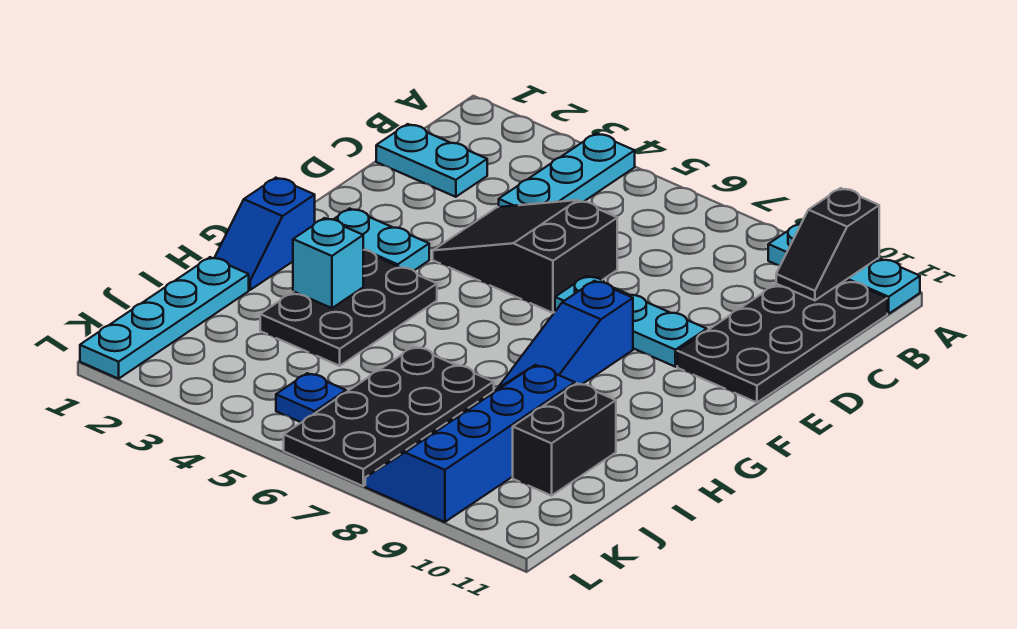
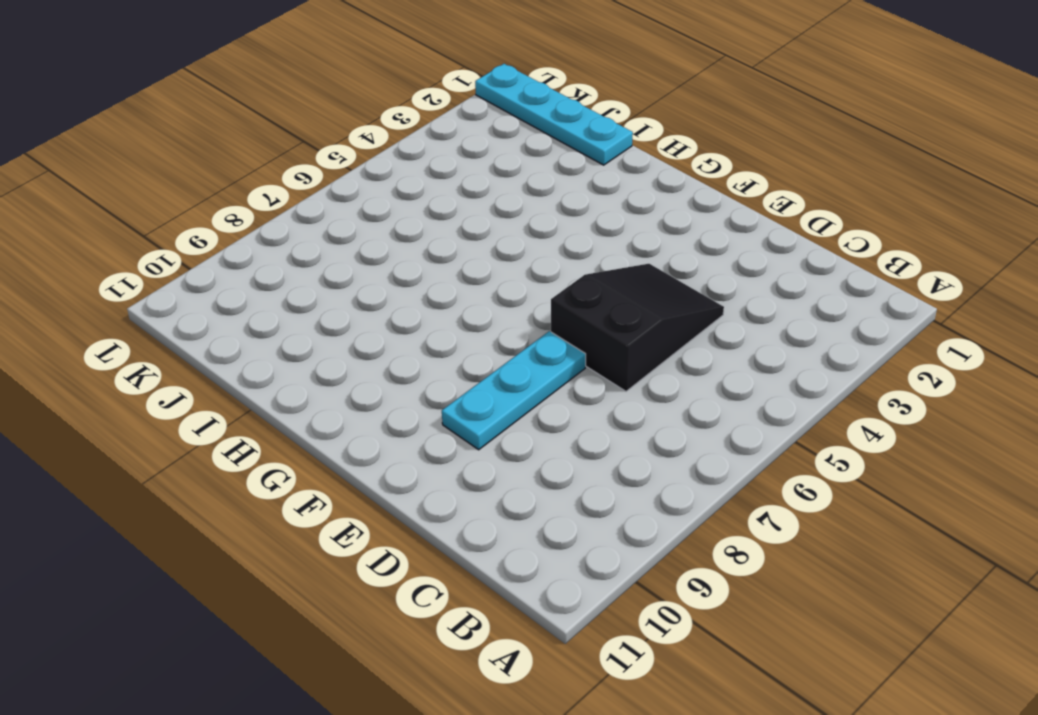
none -> cyan plate A4:C4 level 1
none -> cyan plate A9:A11 level 1
none -> black plate B10:E11 level 1

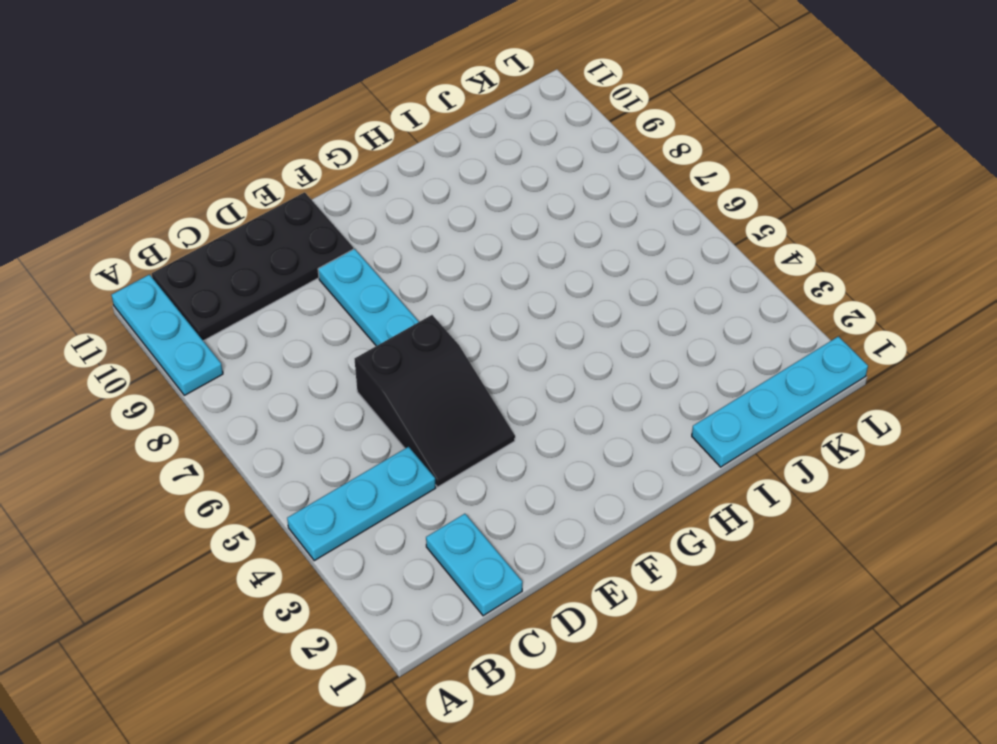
none -> cyan plate F2:F3 level 1
none -> blue slope F8:H8 level 1 top F
none -> blue slope G1:H1 level 1 top G

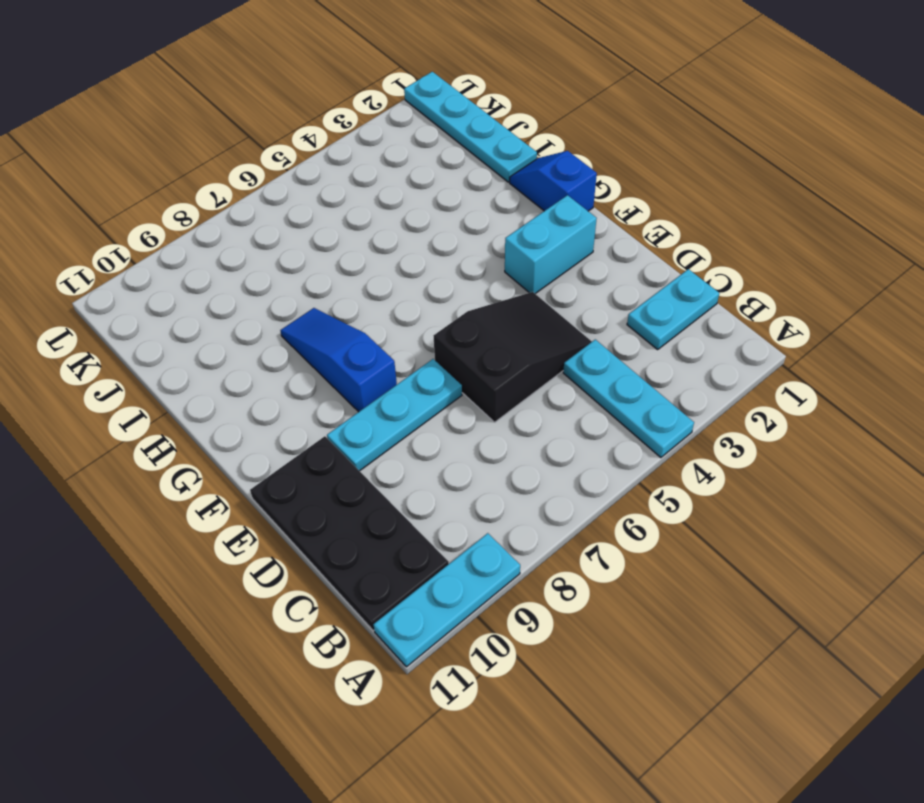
cyan brick F2:F3 level 1 -> cyan plate F2:F3 level 1
none -> black plate G3:I4 level 1
none -> black plate I6:L7 level 1
none -> blue slope I8:L9 level 1 top 9

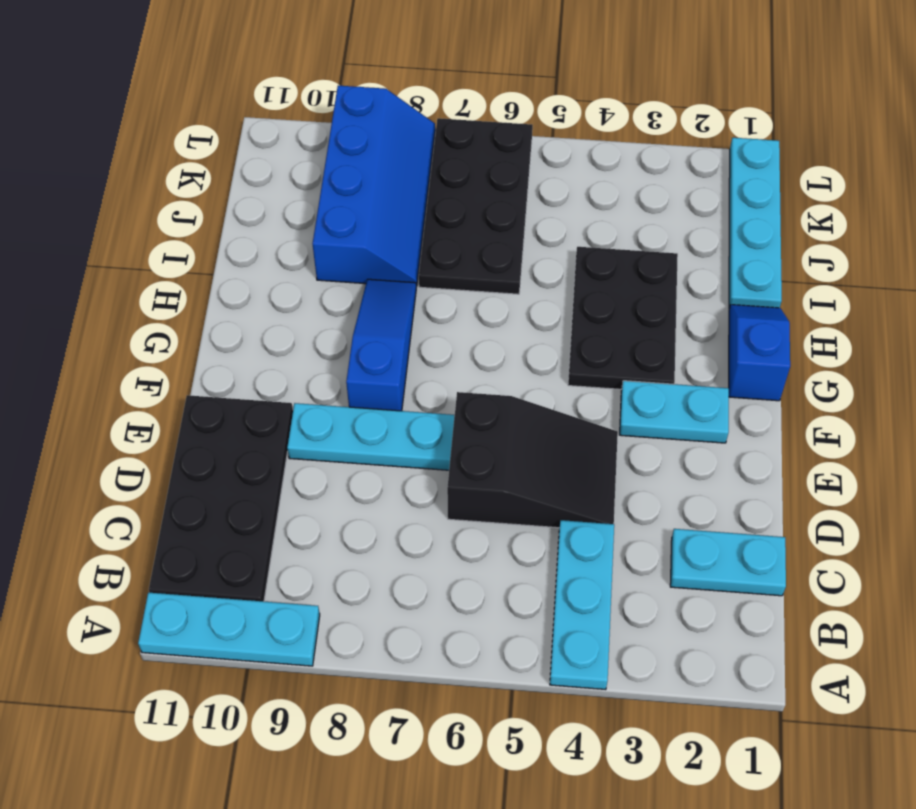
none -> black brick I10:J10 level 1
none -> blue plate K5 level 1
none -> black slope A10:B10 level 2 top A

